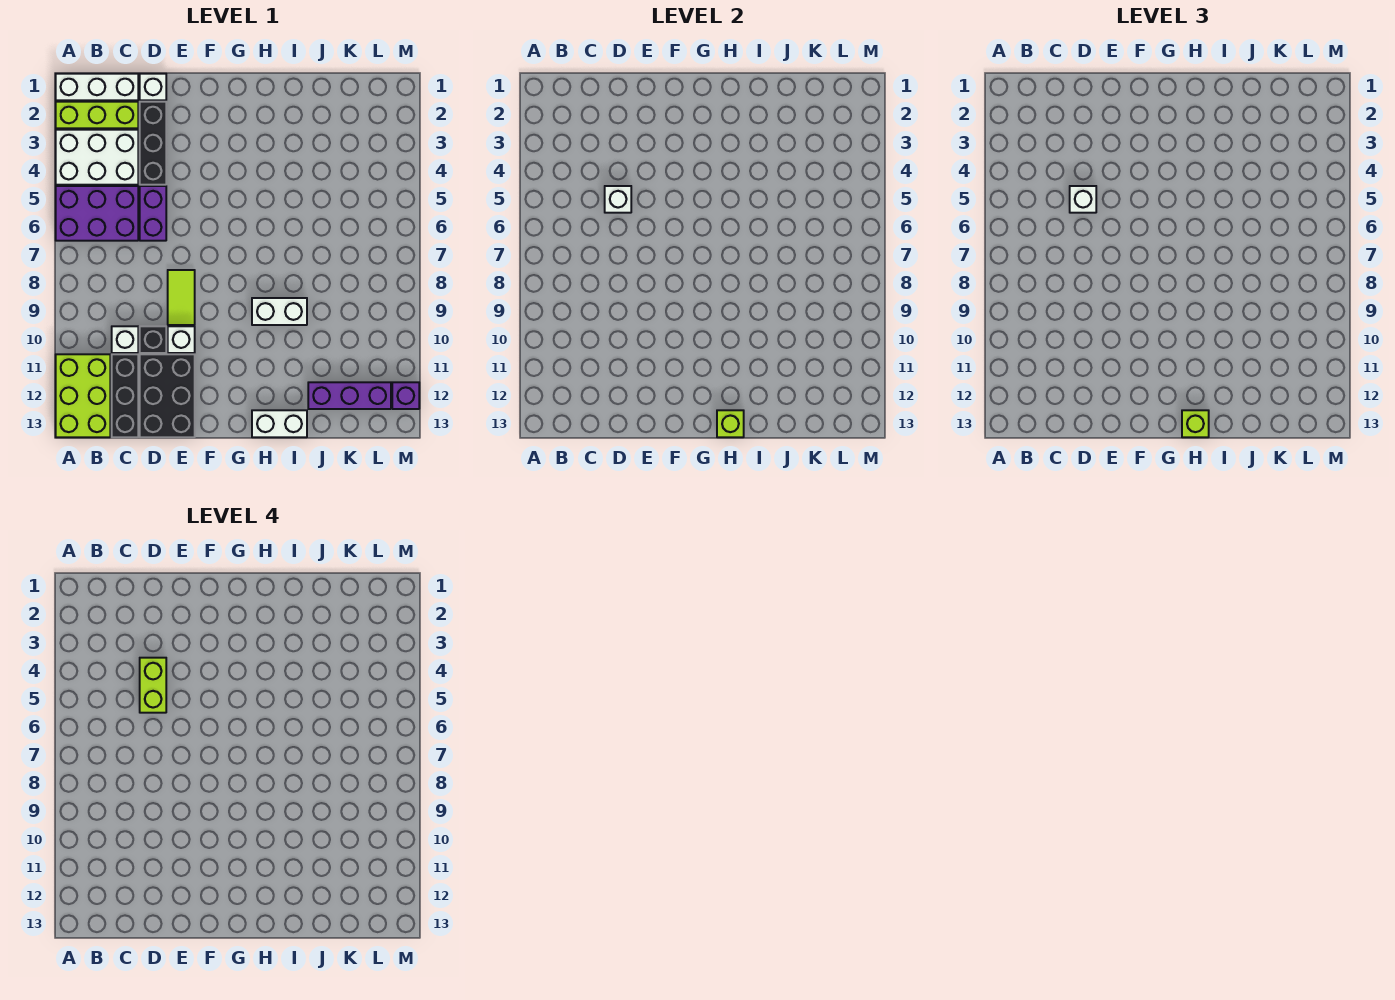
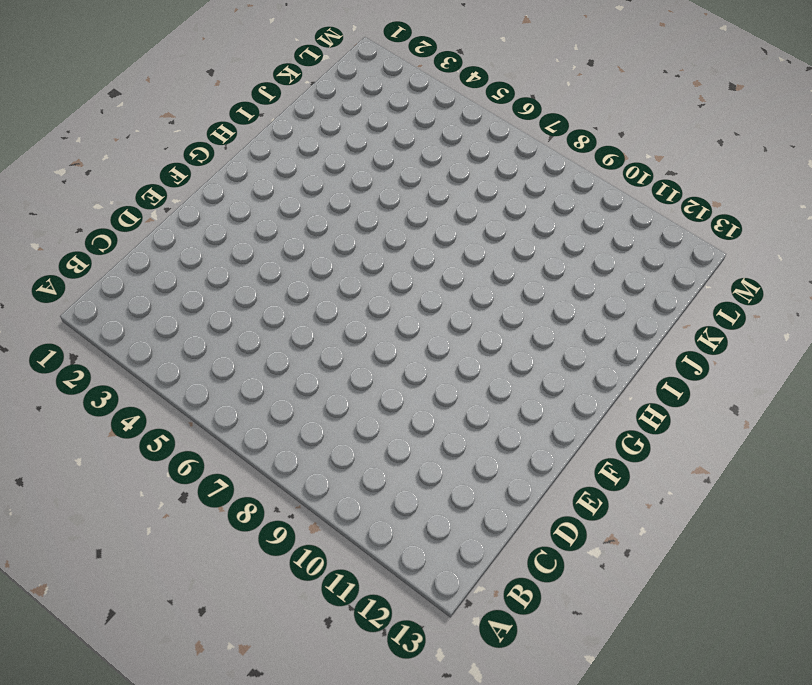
none -> white brick A1:C1 level 1
none -> lime brick A2:C2 level 1
none -> white brick A3:C4 level 1

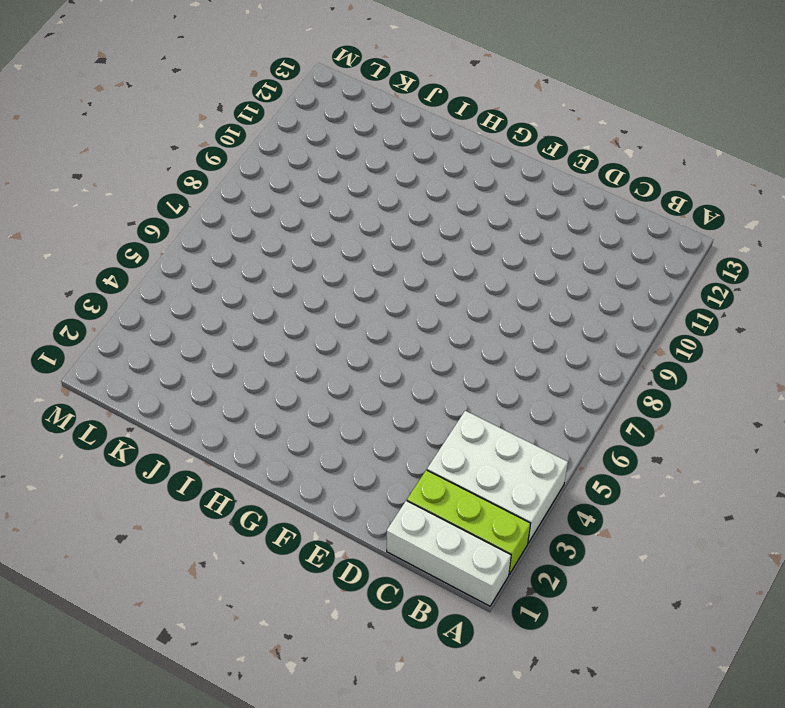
none -> purple brick A5:C6 level 1
none -> lime brick A11:B13 level 1
none -> white brick C10 level 1

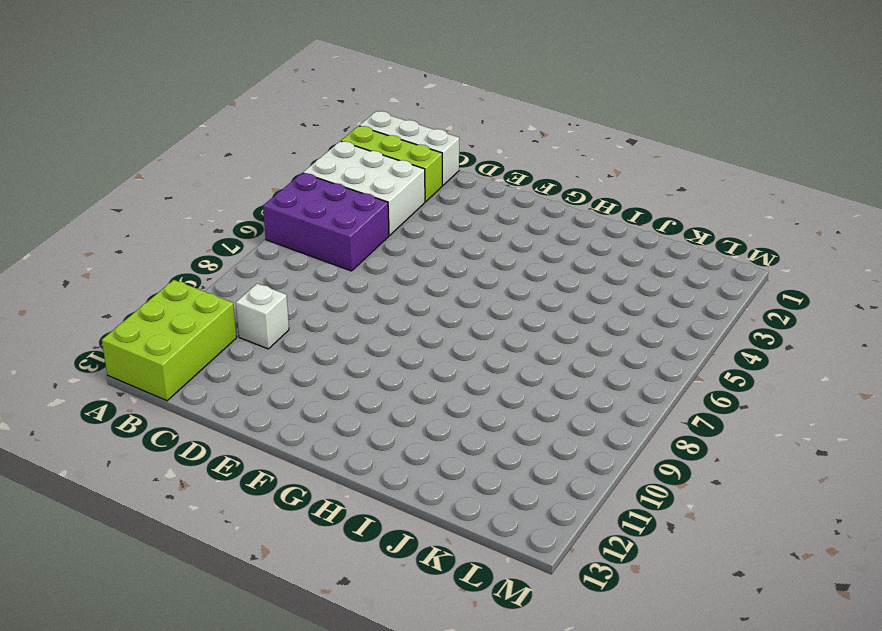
none -> black brick C11:C13 level 1
none -> white brick D1 level 1
none -> black brick D2:D4 level 1

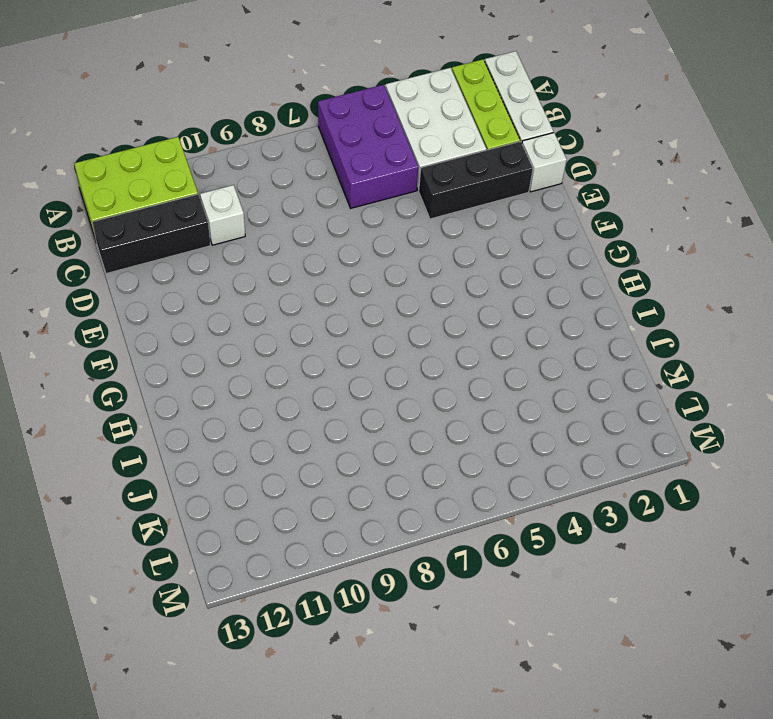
none -> purple brick D5:D6 level 1
none -> black brick D10 level 1
none -> black brick D11:E13 level 1

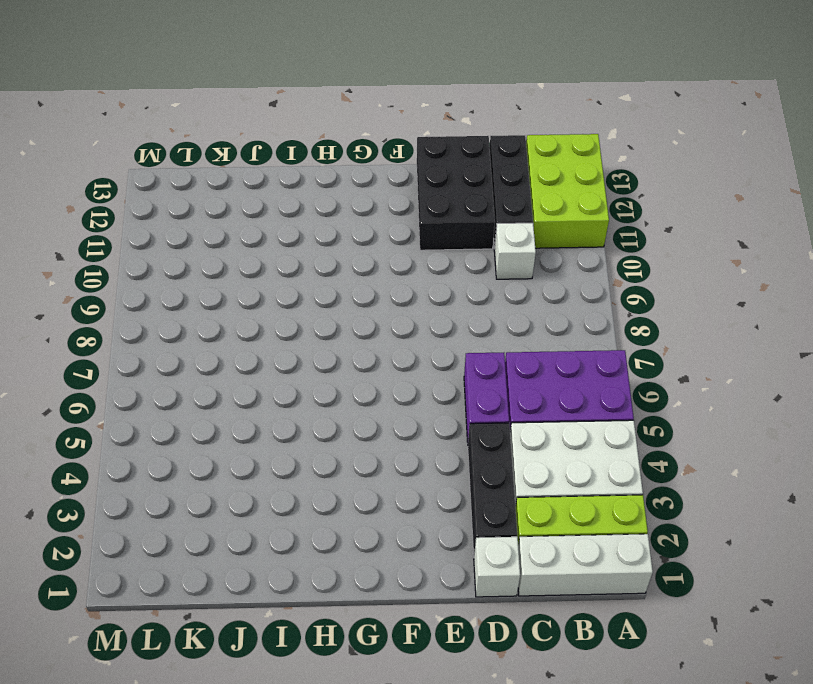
none -> black brick D10 level 1
none -> lime tile E8:E9 level 1
none -> white brick E10 level 1

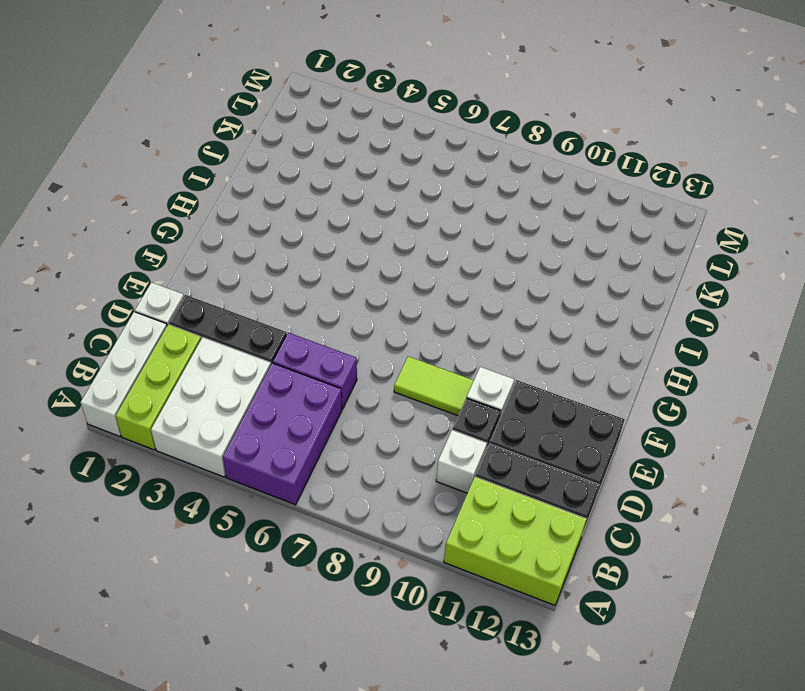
none -> white brick H9:I9 level 1
none -> white brick H13:I13 level 1
none -> purple brick J12:L12 level 1

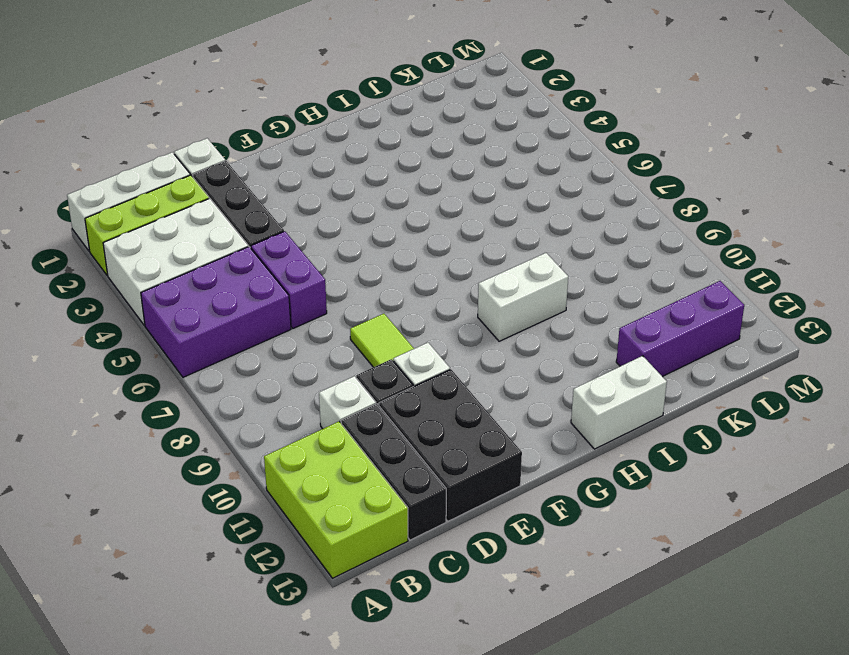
none -> purple brick M12 level 1
none -> white brick D5 level 2
none -> lime brick H13 level 2

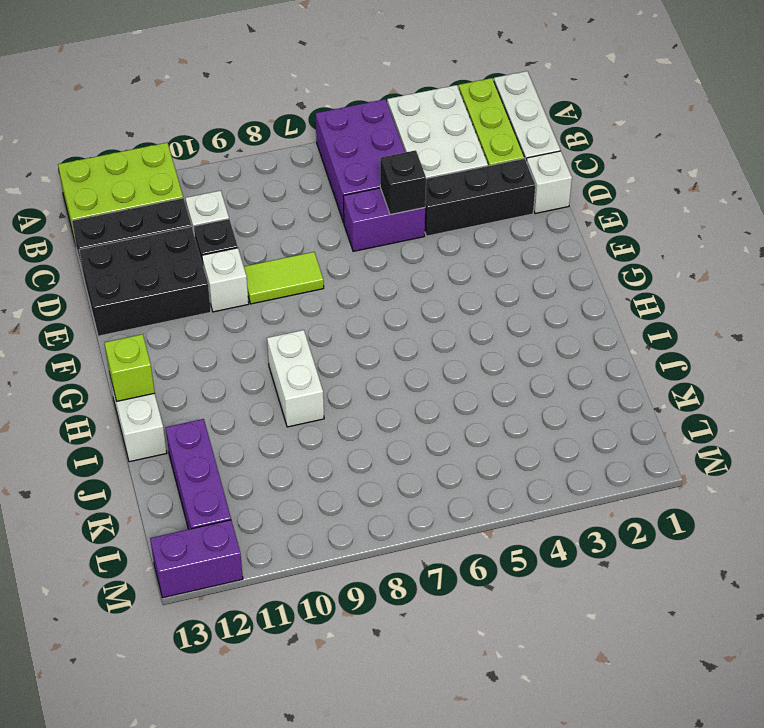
black brick D5 level 2 -> white brick D5 level 2
purple brick M12:M13 level 1 -> purple brick M12 level 1
none -> white brick D5 level 3
none -> lime brick H13 level 3
none -> lime brick D4:D5 level 4

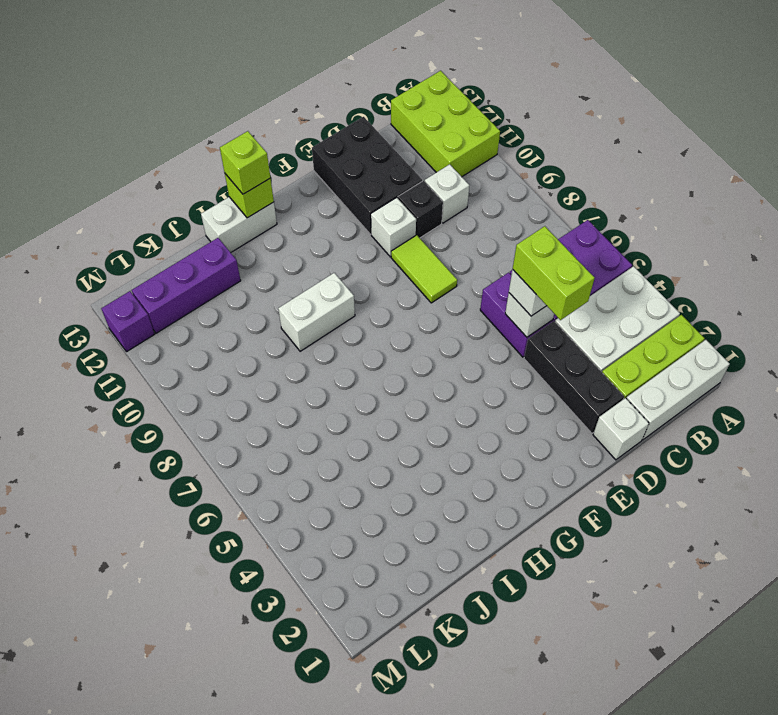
none -> black brick C11:C13 level 1

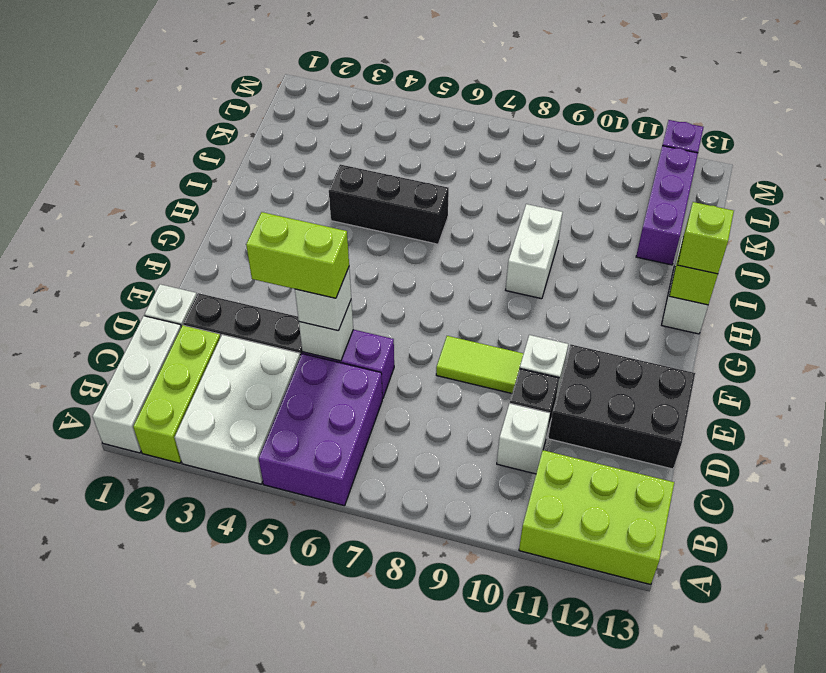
black brick I4:I6 level 1 -> black brick C11:C13 level 1

